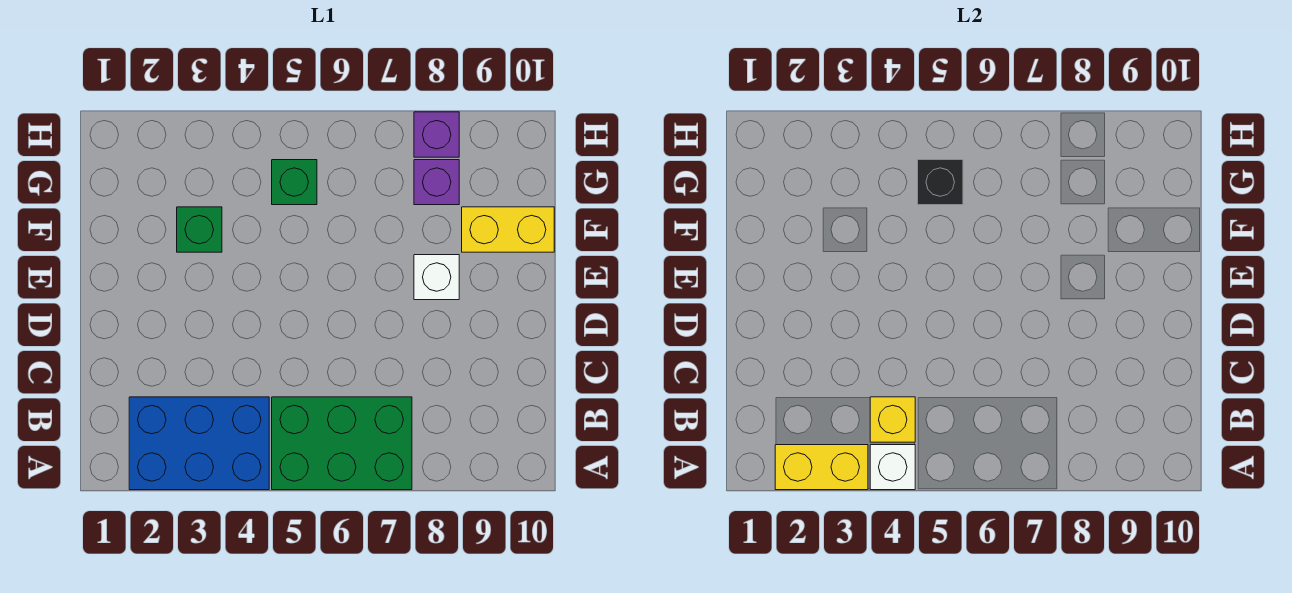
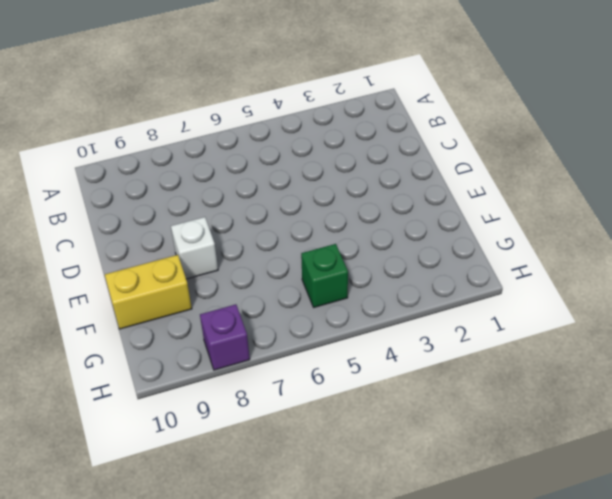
none -> blue brick A2:B4 level 1
none -> green brick A5:B7 level 1
none -> green brick F3 level 1

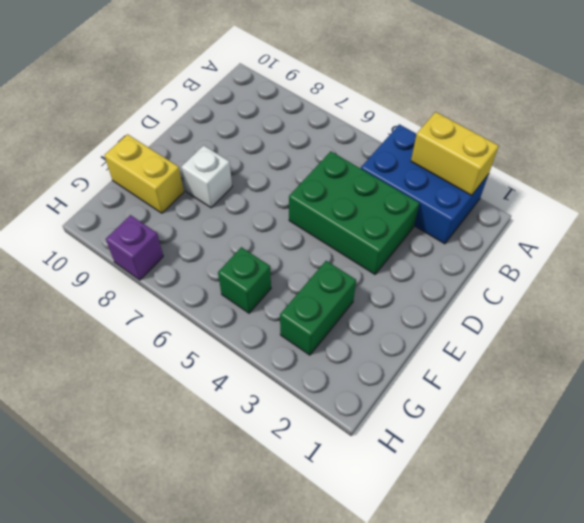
green brick C3:D5 level 1 -> green brick A5:B7 level 1
green brick F3:G3 level 1 -> green brick F3 level 1
none -> purple brick G8 level 1
none -> white brick A4 level 2
none -> yellow brick B4 level 2

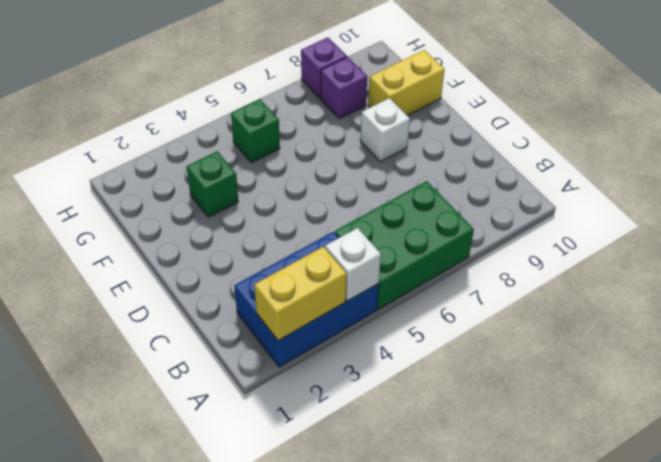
none -> yellow brick B4 level 2
none -> black brick G5 level 2

